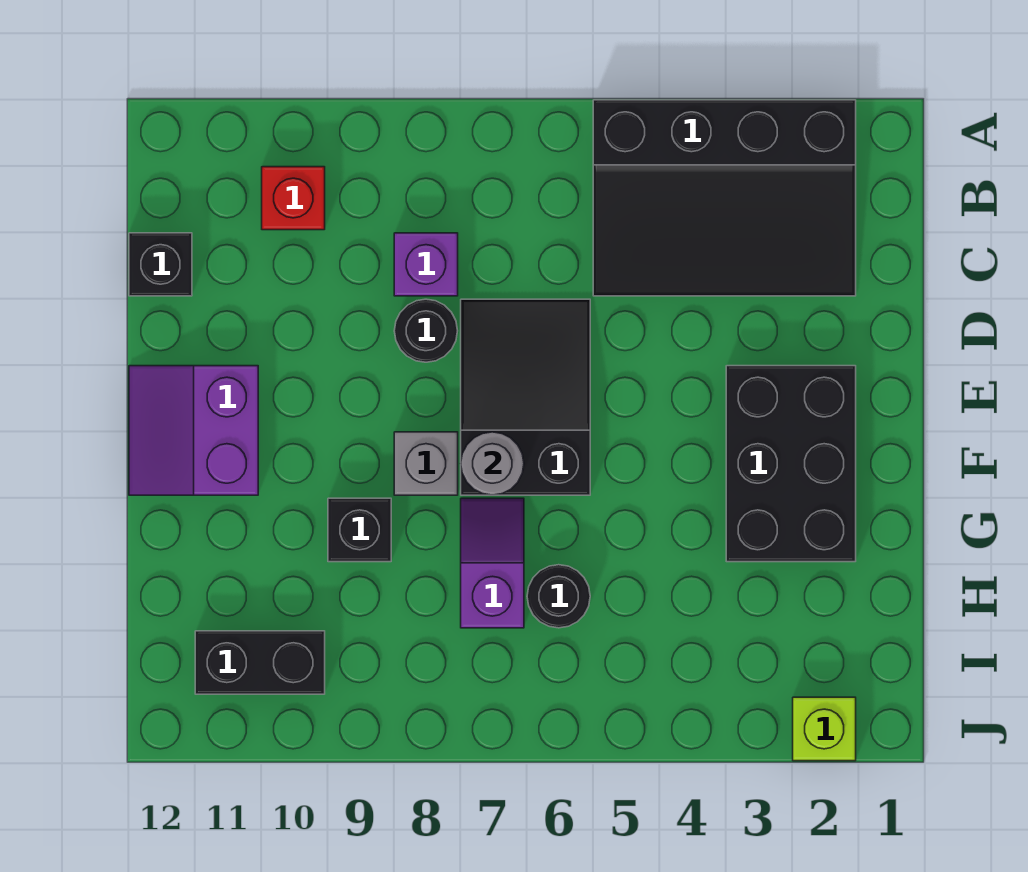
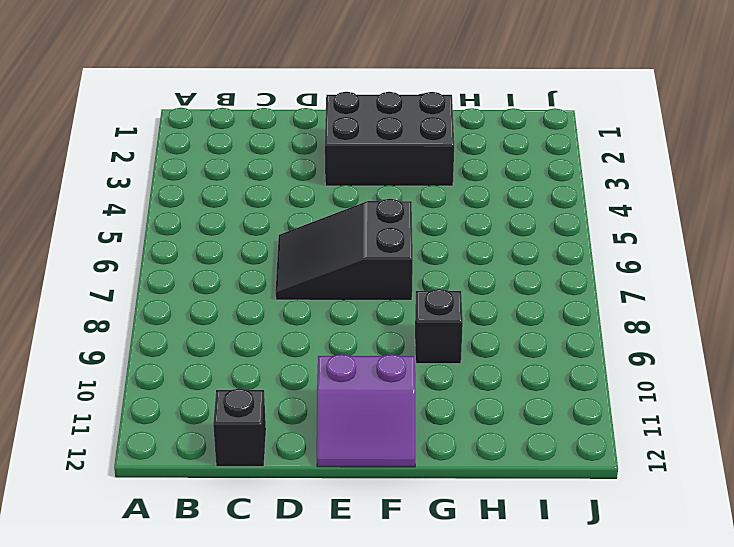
none -> black slope A2:C5 level 1 top A
none -> red brick B10 level 1
none -> purple brick C8 level 1

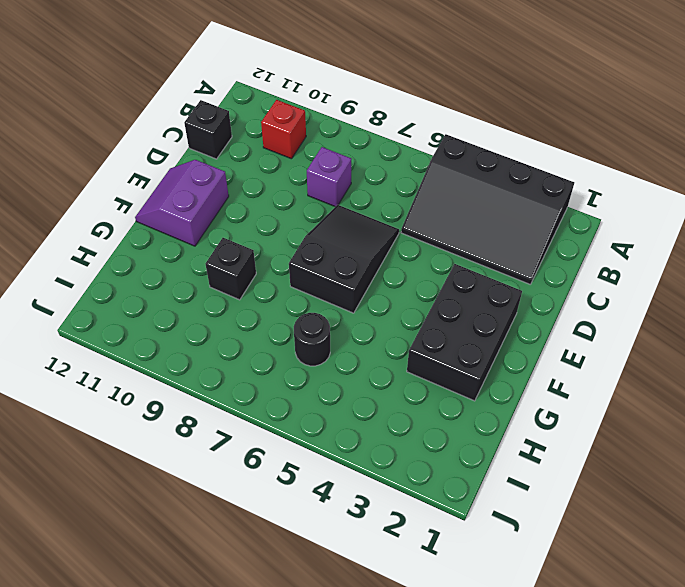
none -> black round brick D8 level 1
none -> grey brick F8 level 1
none -> purple slope G7:H7 level 1 top H

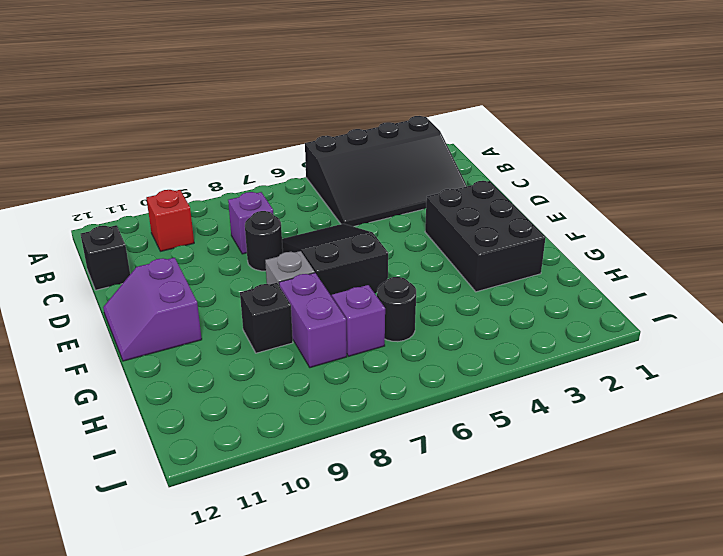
purple brick G8:H8 level 1 -> none
none -> black brick I10:I11 level 1
none -> lime brick J2 level 1
none -> grey round brick F7 level 2

